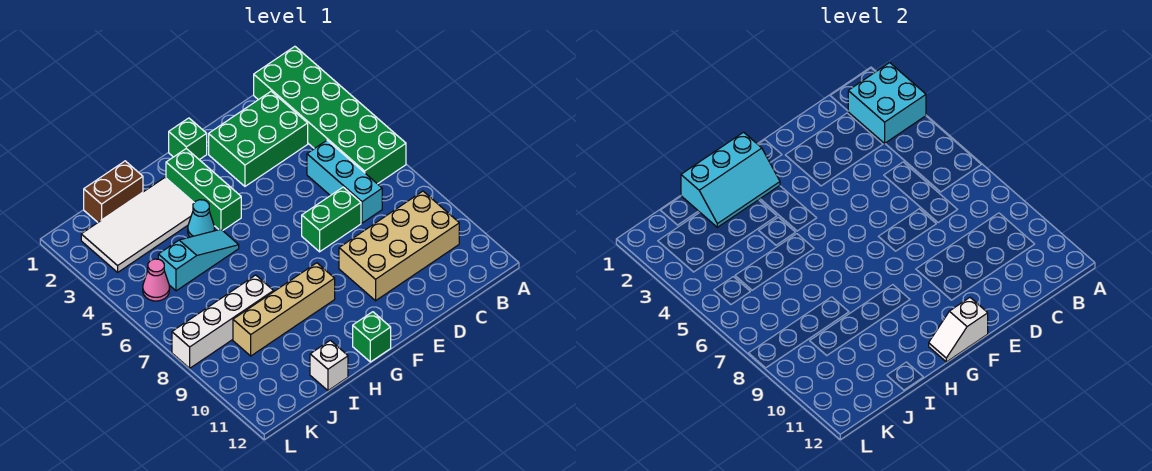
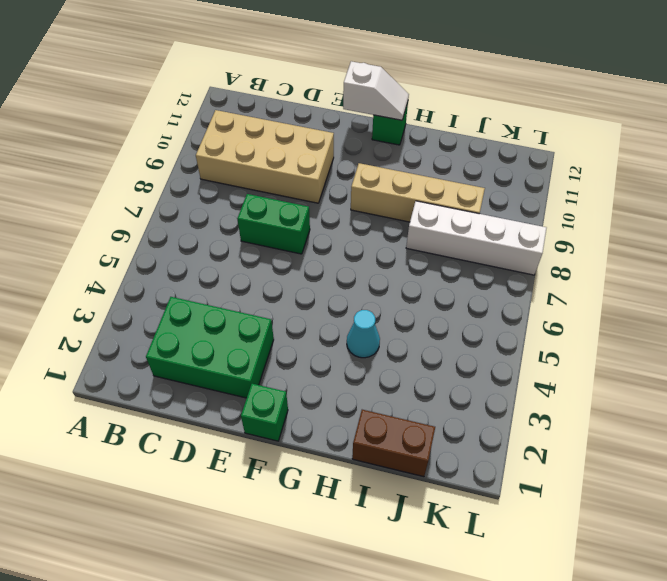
none -> green brick A1:B6 level 1
none -> cyan brick C5:C7 level 1
none -> green brick G2:G4 level 1

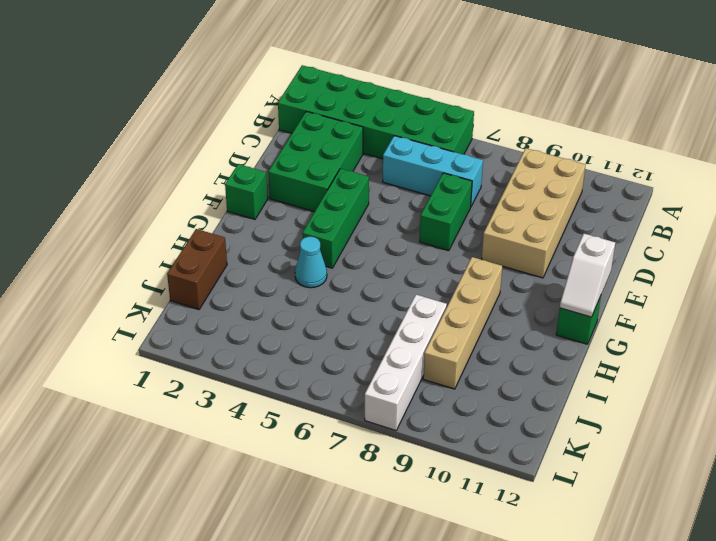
green brick E4:G4 level 1 -> green brick G2:G4 level 1
none -> white tile H2:K3 level 1
none -> cyan slope H5:J5 level 1 top J
none -> white brick I12 level 1

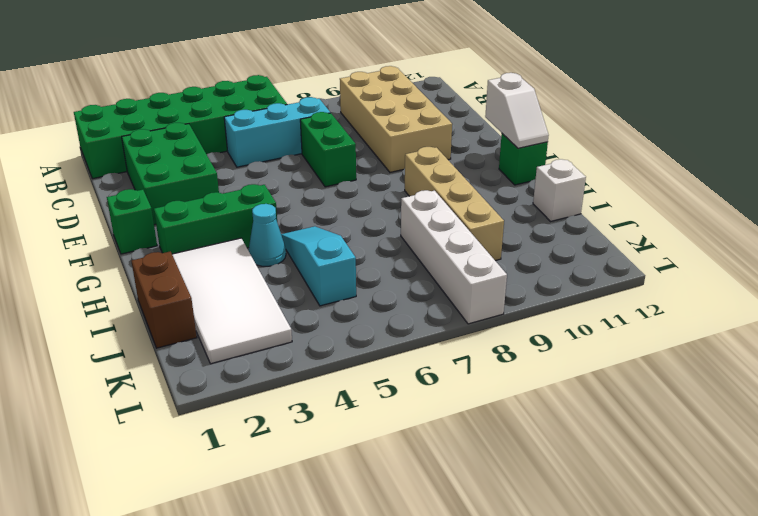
none -> pink cone K5 level 1
none -> cyan brick A2:B3 level 2
none -> cyan slope G1:I2 level 2 top 1

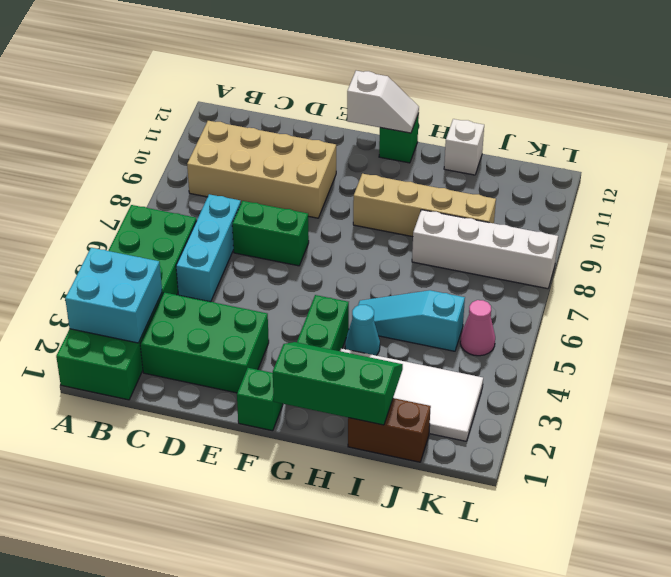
green slope G1:I2 level 2 top 1 -> cyan slope G1:I2 level 2 top 1

